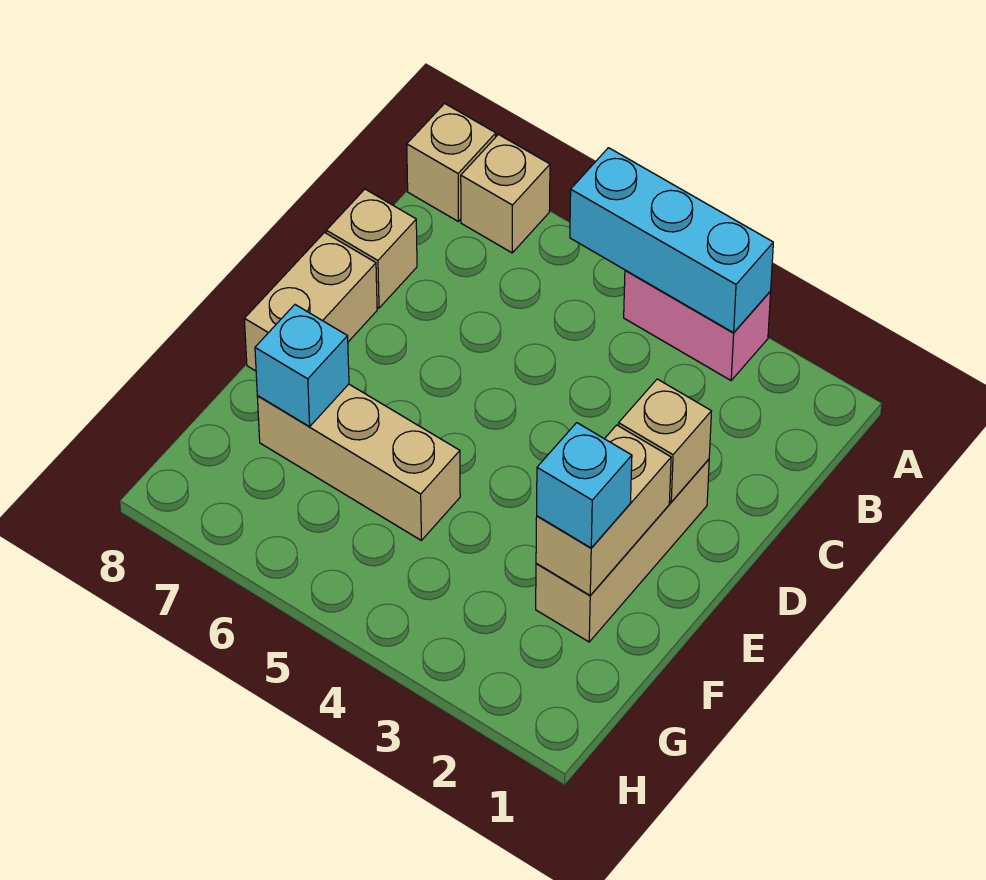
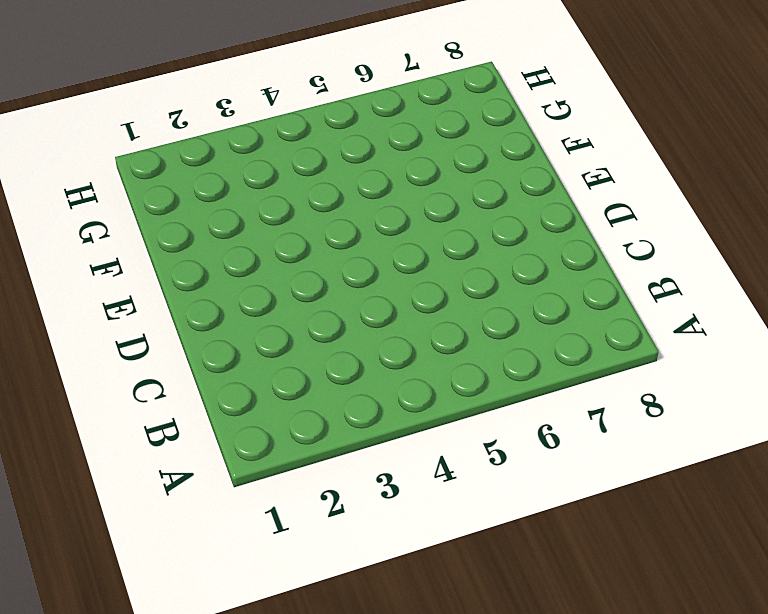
none -> pink brick A3:A4 level 1
none -> tan brick A7 level 1
none -> tan brick A8 level 1

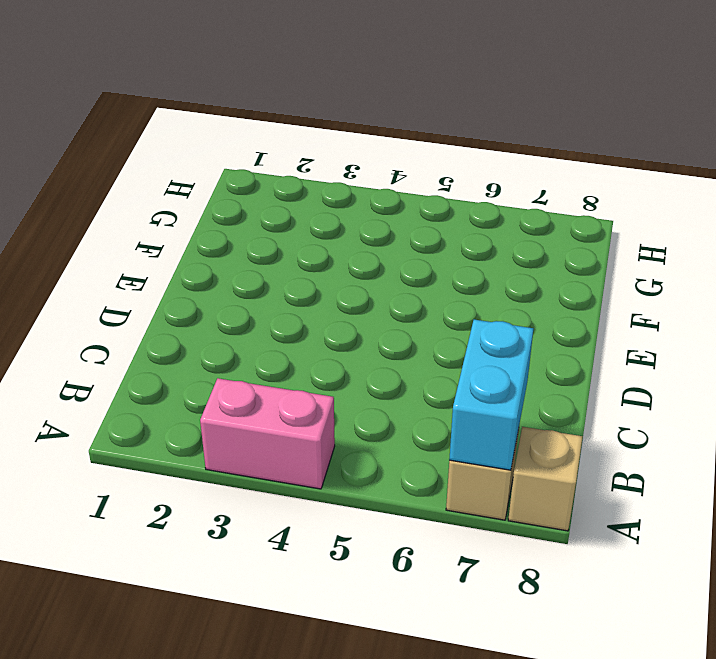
cyan brick A7:B7 level 2 -> none
none -> tan brick C8 level 1
none -> tan brick D2:F2 level 1
none -> tan brick D8:E8 level 1

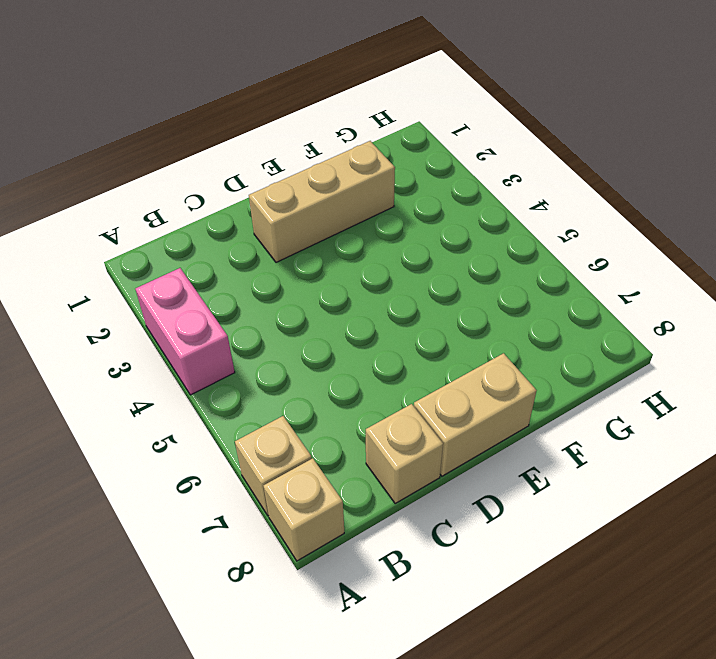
none -> tan brick F5:F7 level 1
none -> cyan brick A3:A5 level 2
none -> tan brick D2 level 2

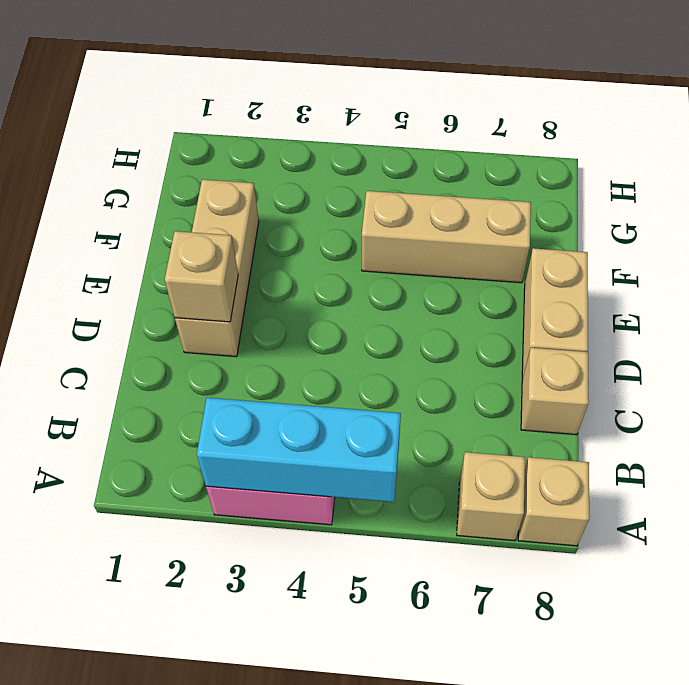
none -> tan brick E2:F2 level 2
none -> cyan brick F7 level 2
none -> cyan brick F2 level 3

